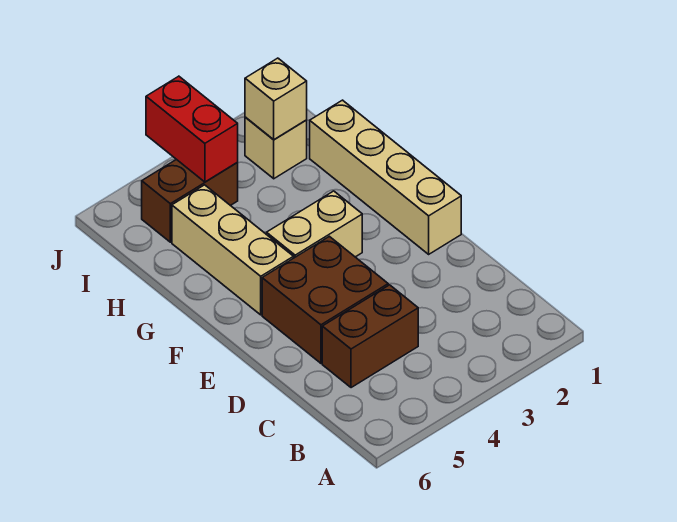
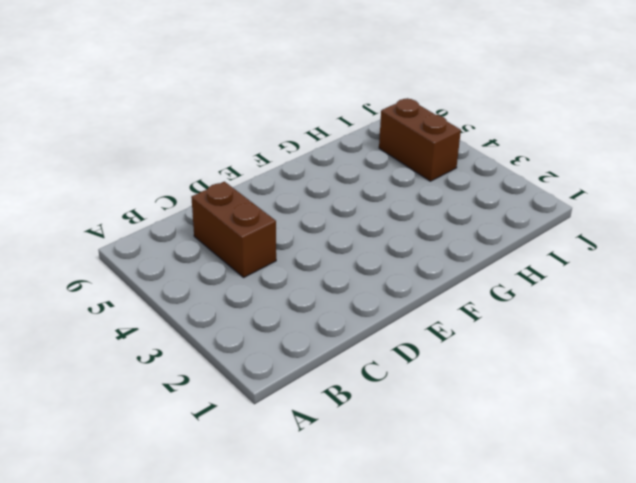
none -> brown brick D4:E5 level 1
none -> tan brick E1:H1 level 1

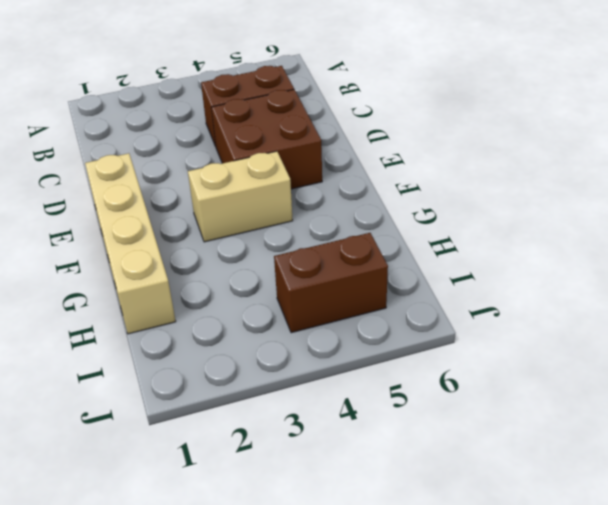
none -> tan brick F5:H5 level 1
none -> tan brick I2 level 1

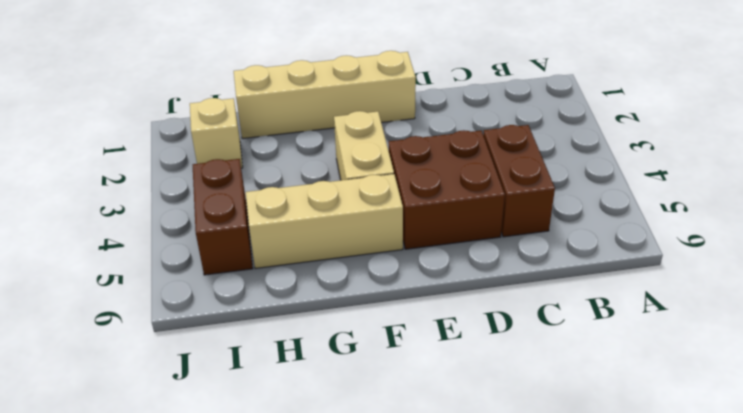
none -> tan brick I2 level 2
none -> red brick I4:J4 level 2

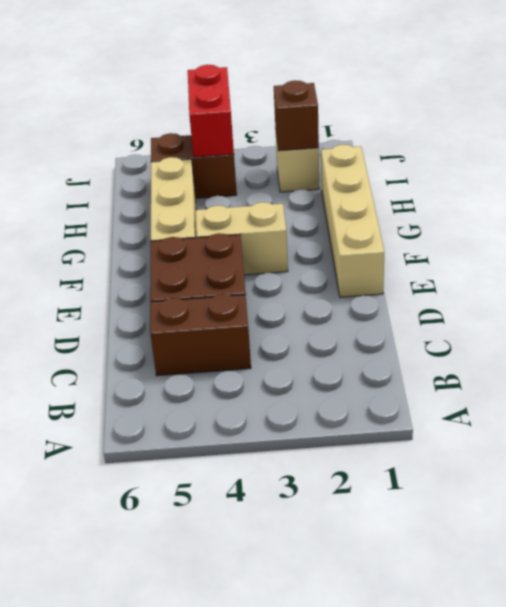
brown brick I2 level 2 -> tan brick I2 level 2

